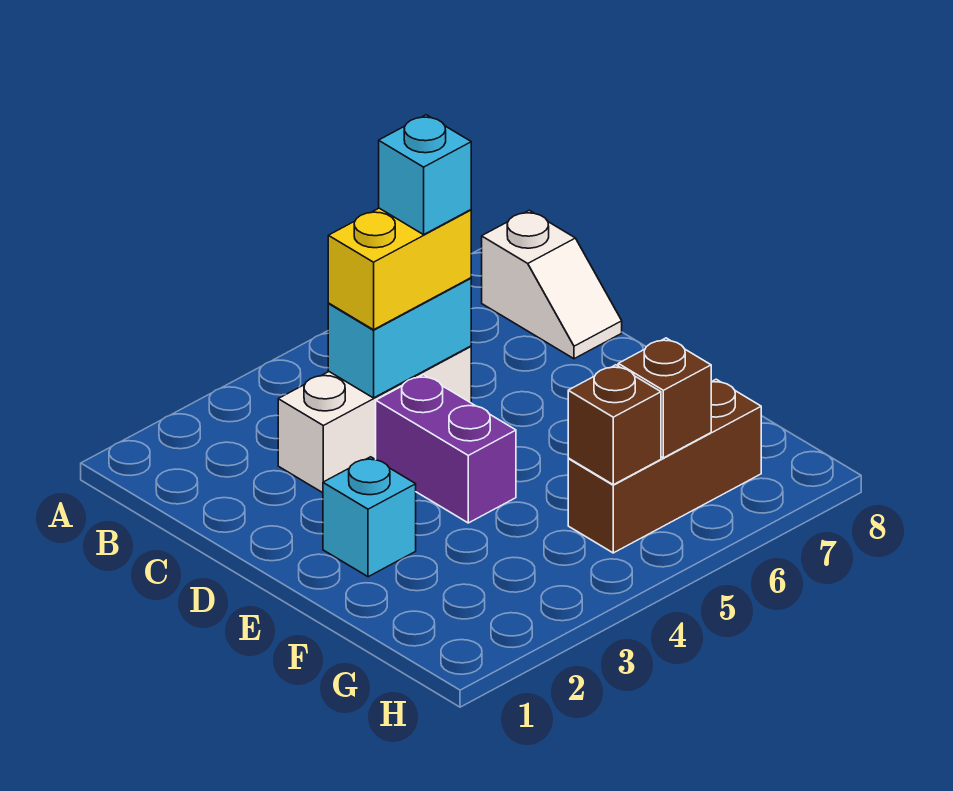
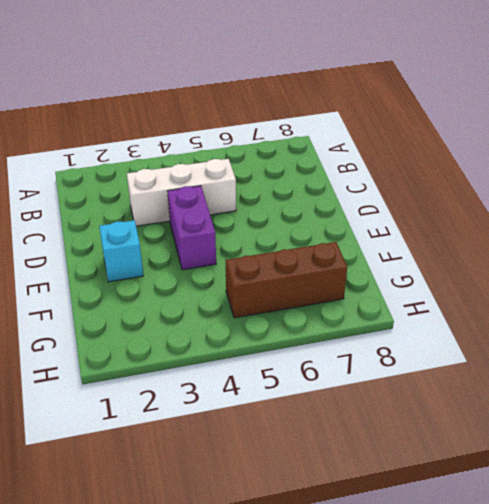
none -> white slope B8:C8 level 1 top B
none -> cyan brick C4:C5 level 2

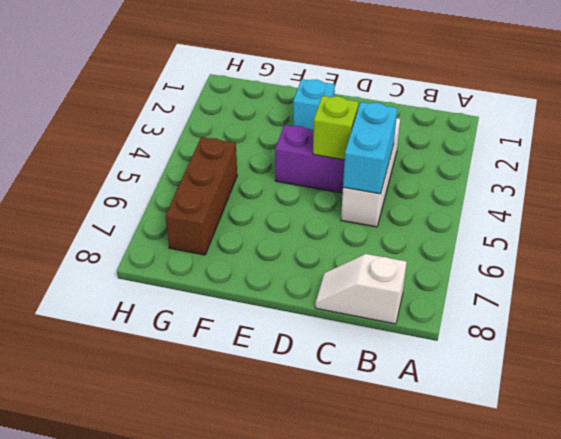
lime brick D4 level 2 -> none
none -> brown brick G5 level 2
none -> brown brick G6 level 2

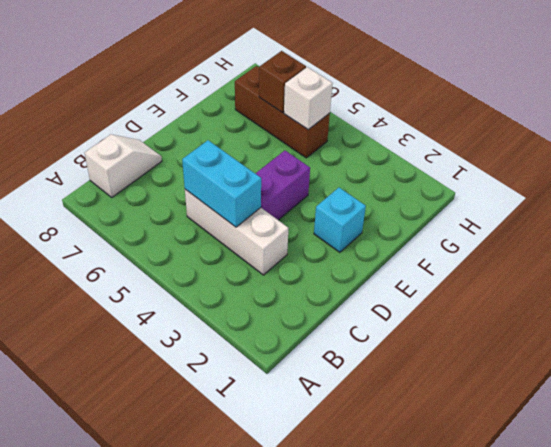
white brick G5 level 2 -> brown brick G5 level 2
none -> yellow brick C4:C5 level 3
none -> cyan brick C5 level 4

